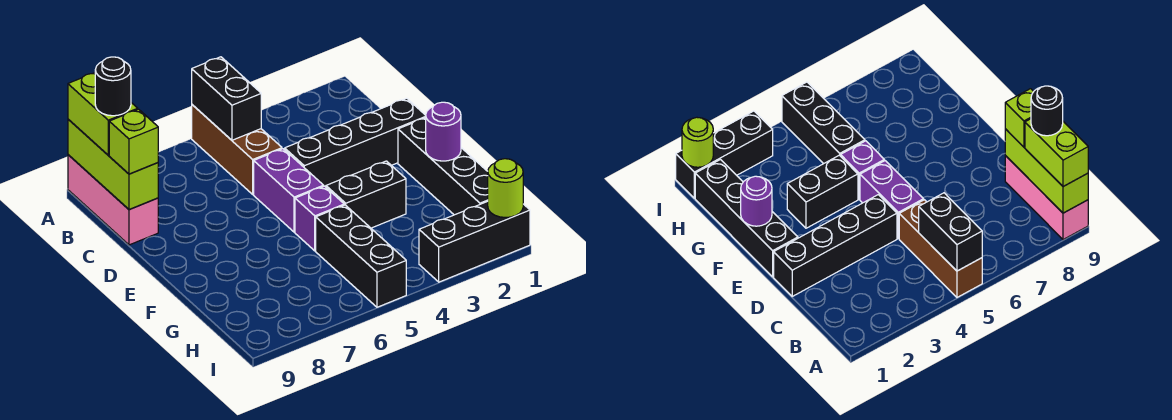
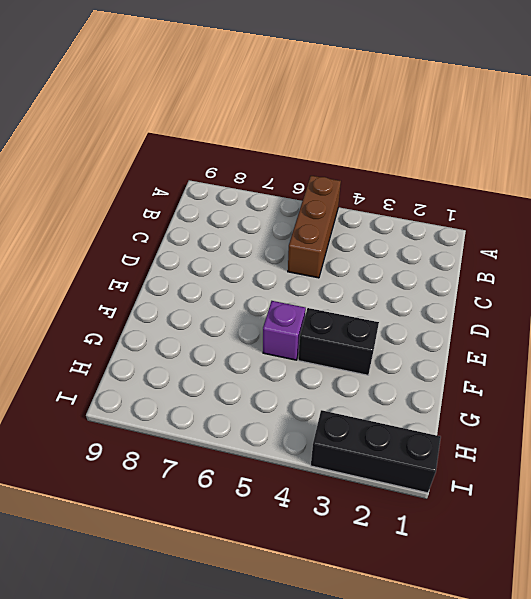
none -> pink brick A9:C9 level 1
none -> black brick D1:D4 level 1
none -> purple brick D5:E5 level 1

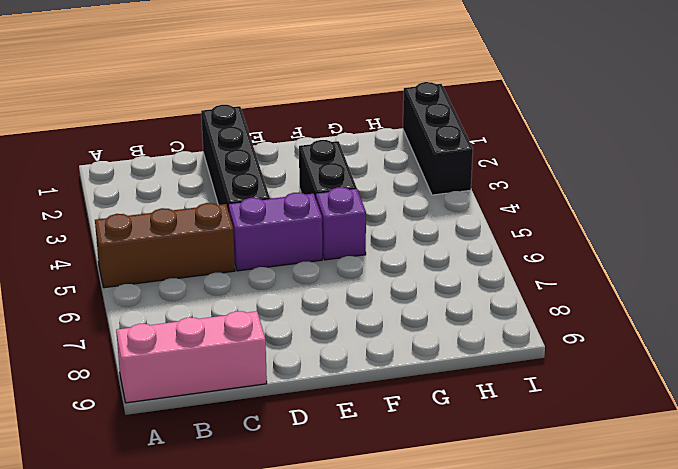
none -> black brick E1:H1 level 1
none -> black brick G5:I5 level 1
none -> black brick A5:B5 level 2

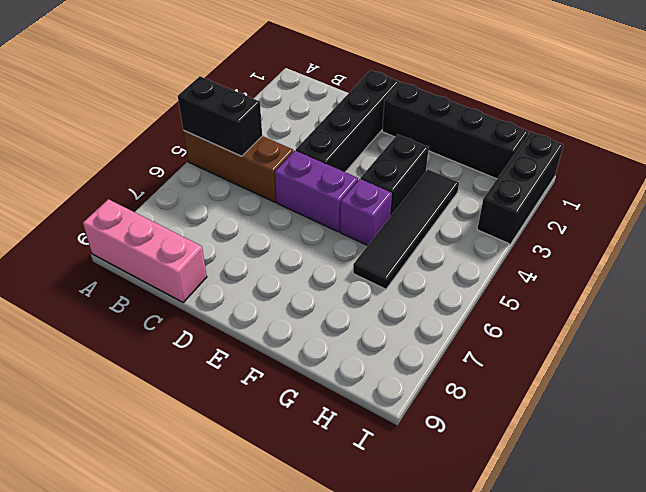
black tile G3:G6 level 1 -> black brick G5:I5 level 1
none -> lime brick A9:C9 level 2
none -> purple round brick F1 level 2
none -> lime round brick I1 level 2

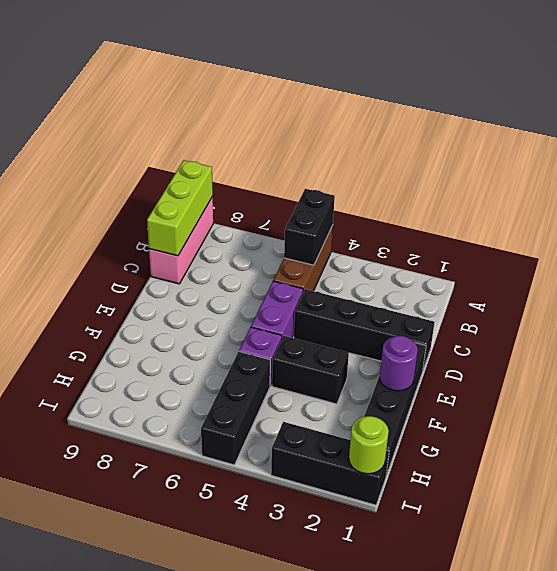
none -> lime brick A9:B9 level 3
none -> lime brick C9 level 3
none -> black round brick B9 level 4

